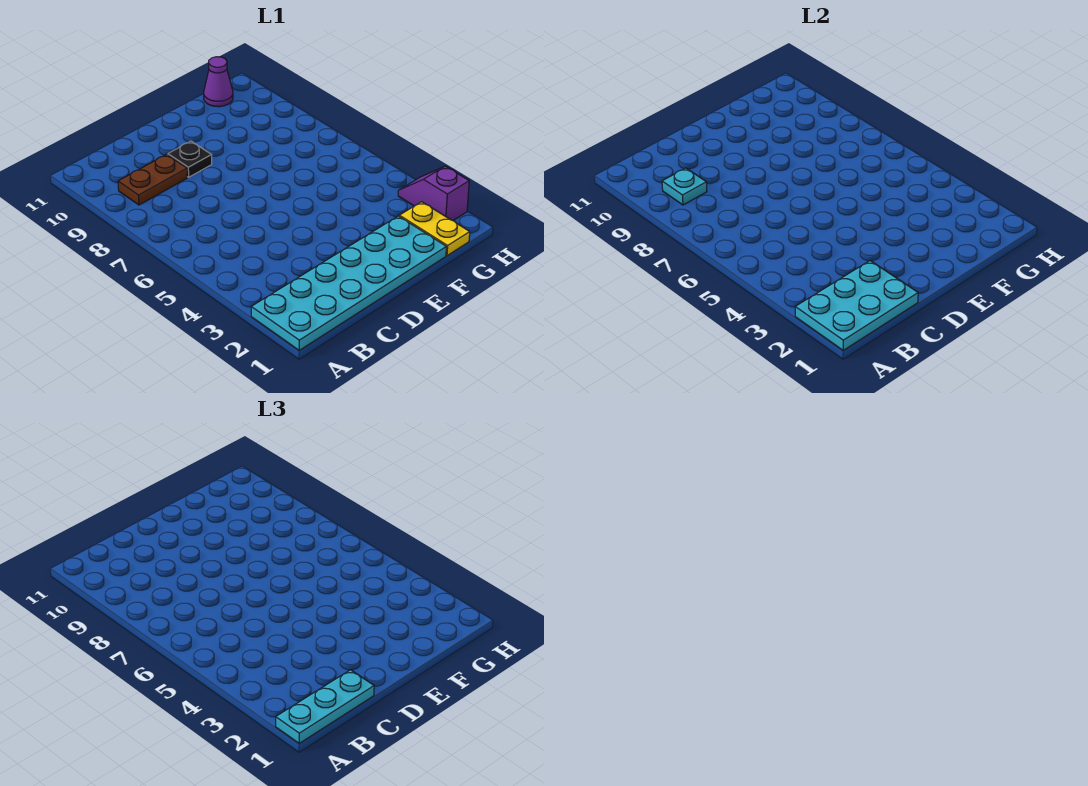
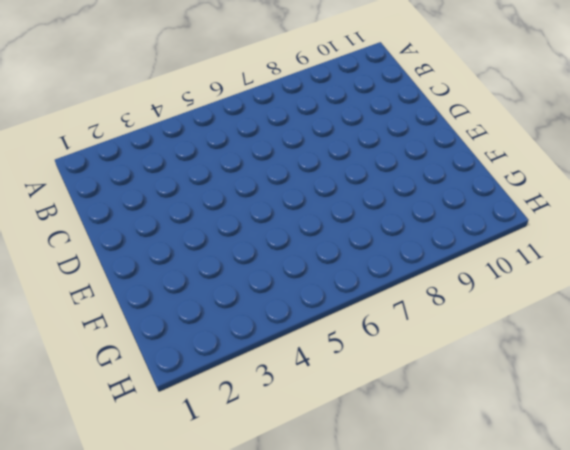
none -> cyan plate A1:F2 level 1
none -> brown plate B9:C9 level 1

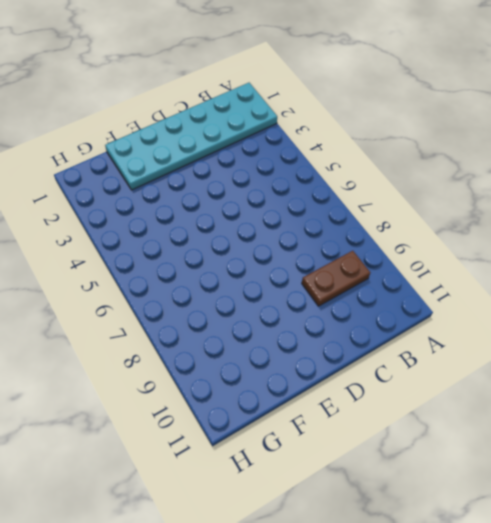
none -> black plate D9 level 1
none -> yellow plate G1:G2 level 1

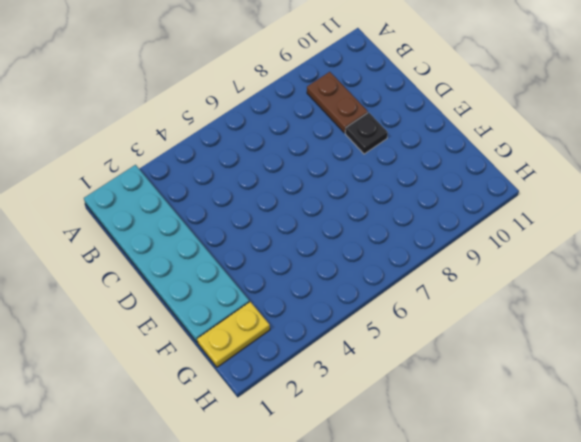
none -> purple cone G11 level 1
none -> purple slope H2:H3 level 1 top 2

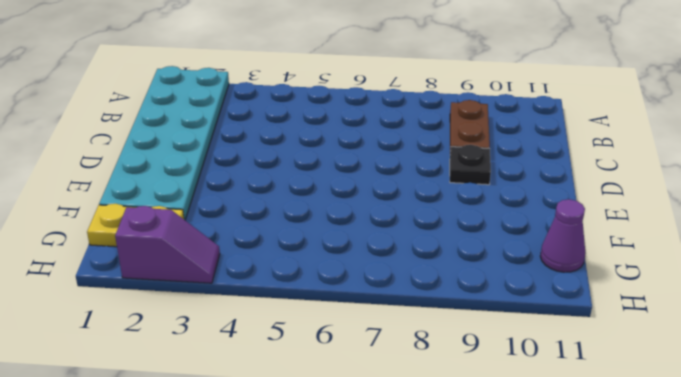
none -> cyan plate A1:C2 level 2
none -> cyan plate B9 level 2

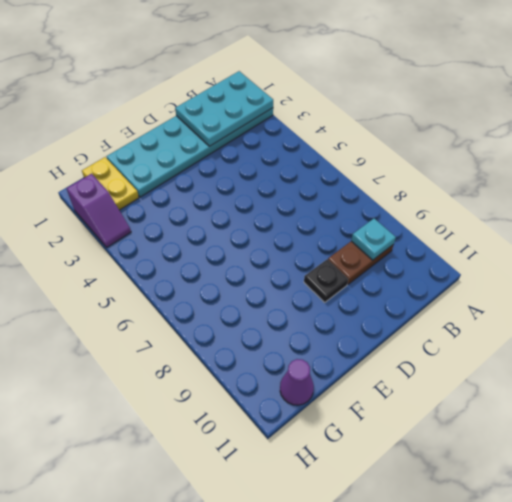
none -> cyan plate A1:C1 level 3

